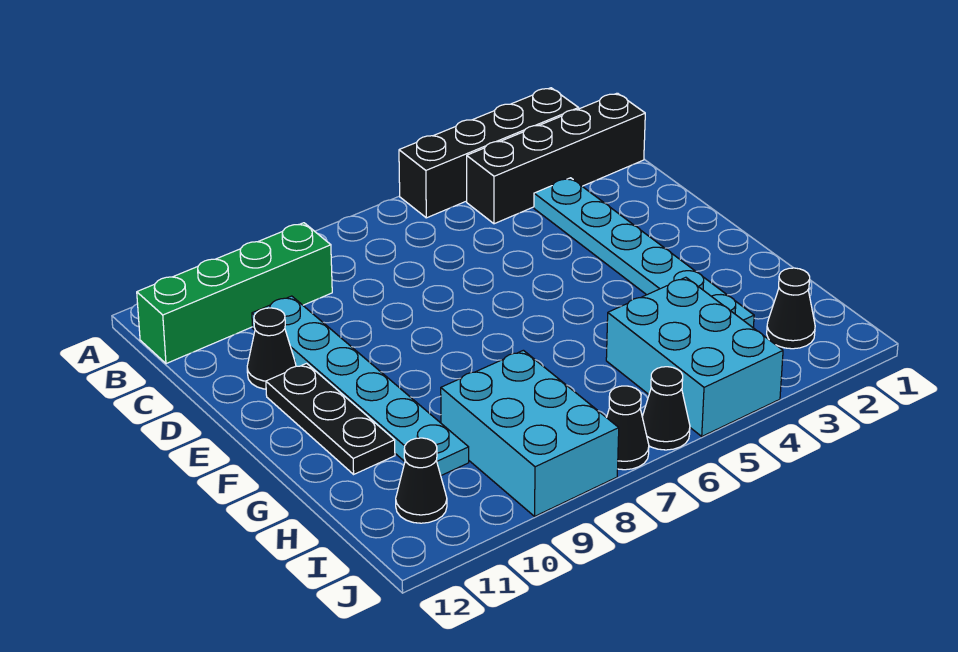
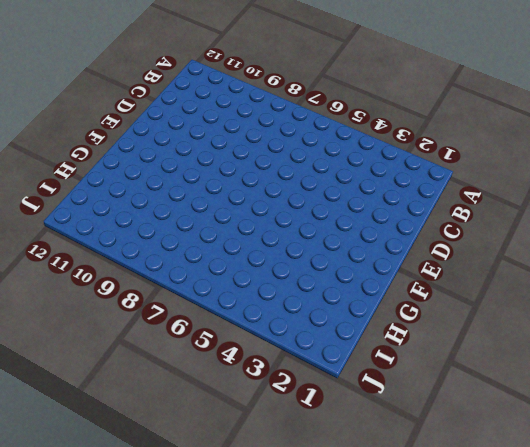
none -> black brick A2:A5 level 1
none -> black brick B1:B4 level 1
none -> green brick B9:B12 level 1

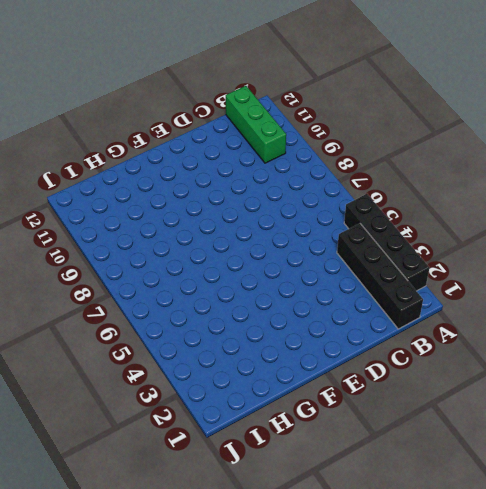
green brick B10:B12 level 1 -> green brick B9:B12 level 1
none -> cyan plate C3:H3 level 1
none -> cyan plate C10:H10 level 1
none -> black cone D11 level 1

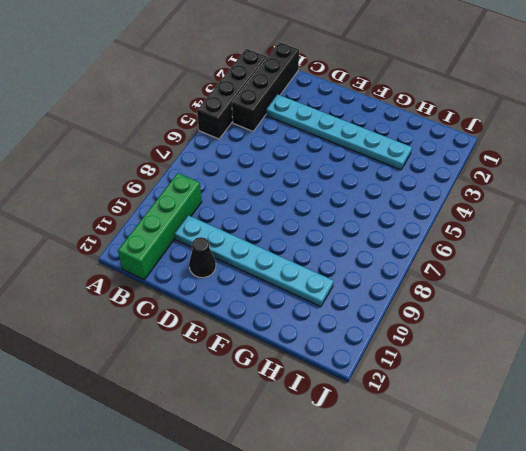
none -> black plate E11:G11 level 1
none -> cyan brick H4:J5 level 1
none -> cyan brick H8:J9 level 1

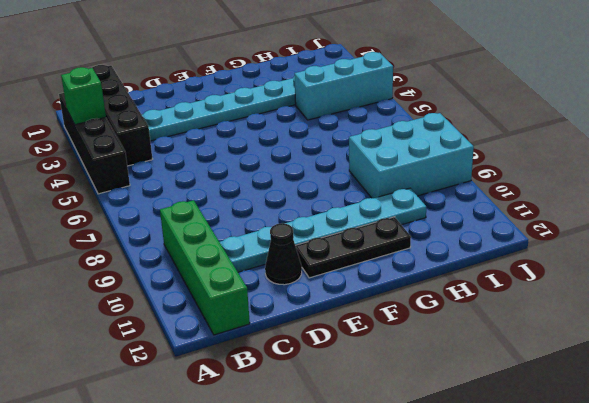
green brick A3 level 2 -> none
cyan brick H4:J4 level 1 -> cyan brick H4:J5 level 1
none -> black cone I2 level 1
none -> black cone I11 level 1
none -> black cone J6 level 1

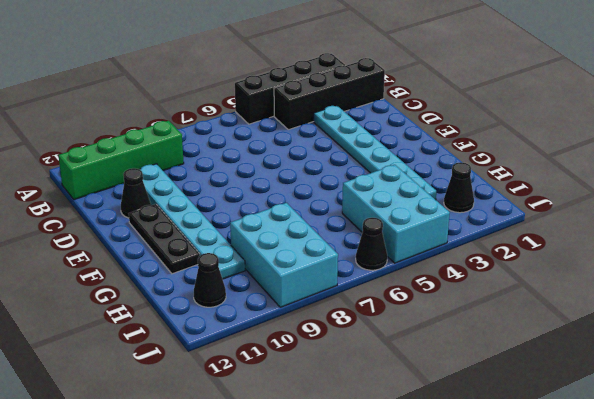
none -> black cone J7 level 1

